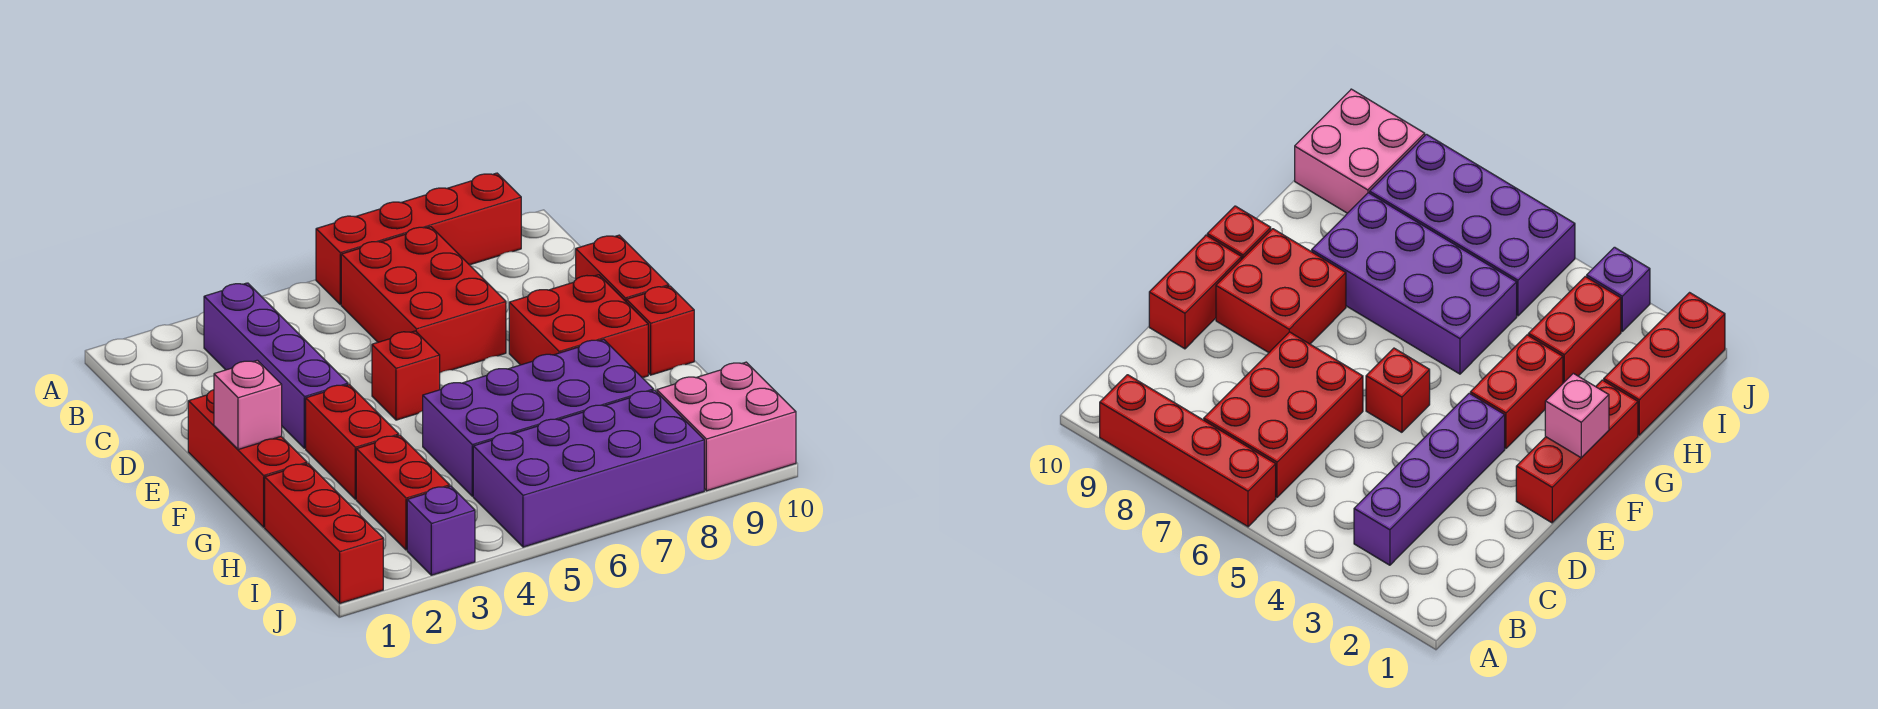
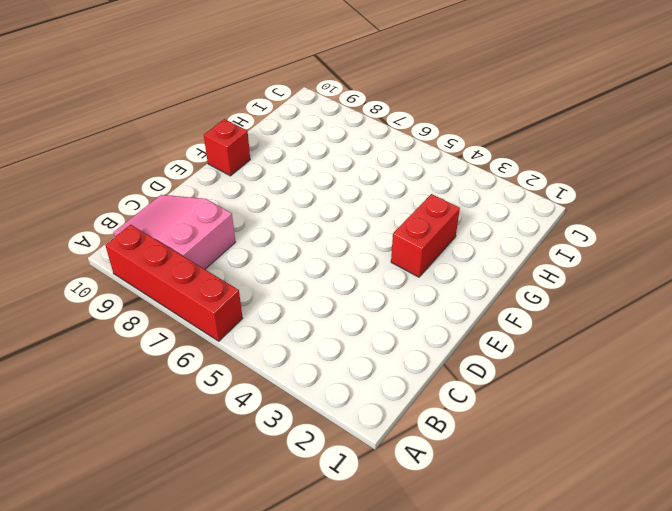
pink slope B8:C10 level 1 top 8 -> none
none -> purple brick B3:E3 level 1
none -> red brick B6:D7 level 1
none -> red brick D10:E10 level 1

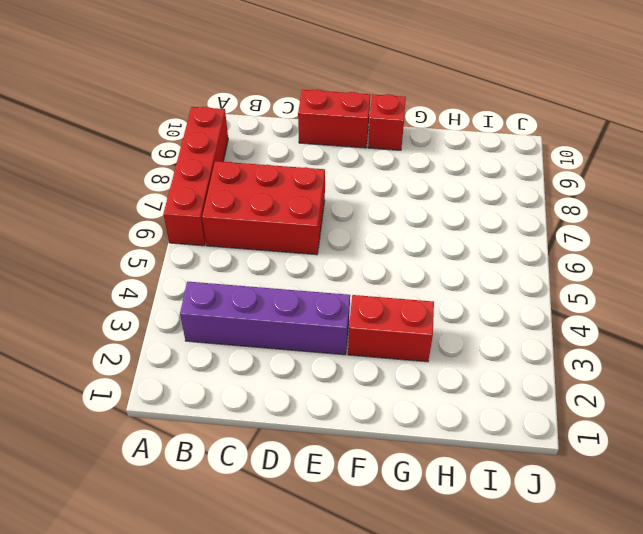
none -> red brick E1:G1 level 1
none -> red brick E5 level 1
none -> red brick E8:F9 level 1

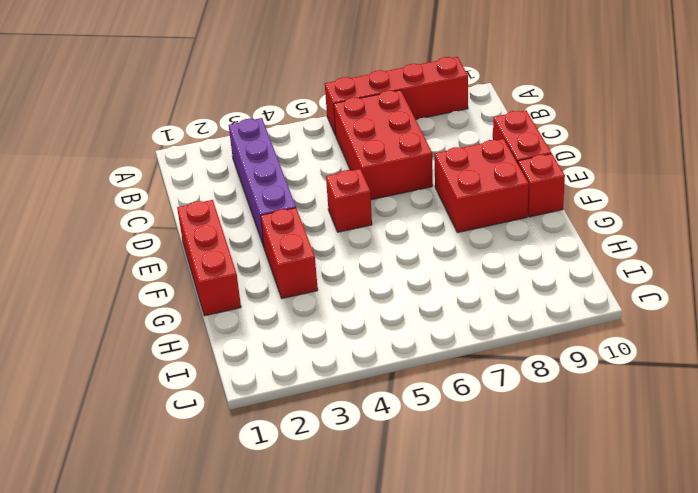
none -> purple brick G5:H8 level 1
none -> red brick H1:J1 level 1
none -> red brick H3:I3 level 1

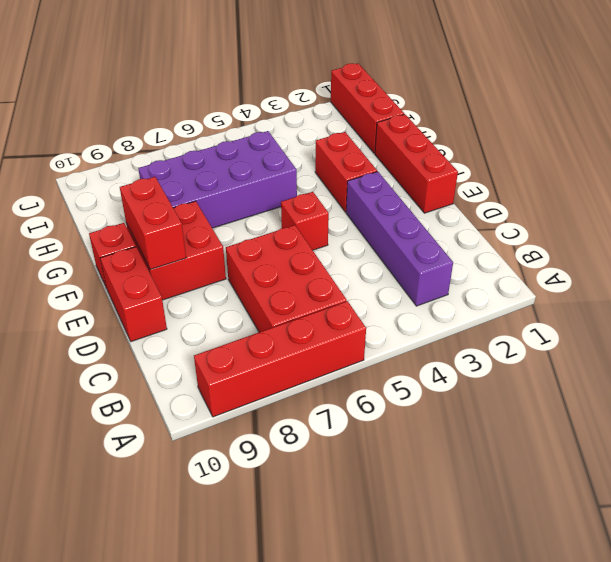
red brick E9:F9 level 2 -> red brick H3:I3 level 1
none -> purple brick I5:J8 level 1
none -> pink brick I9:J10 level 1
none -> purple brick J3 level 1

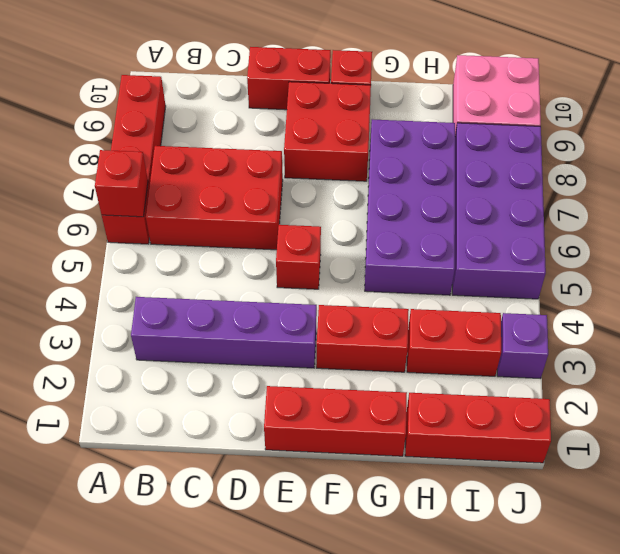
red brick A6 level 2 -> none
none -> pink brick F1 level 2

